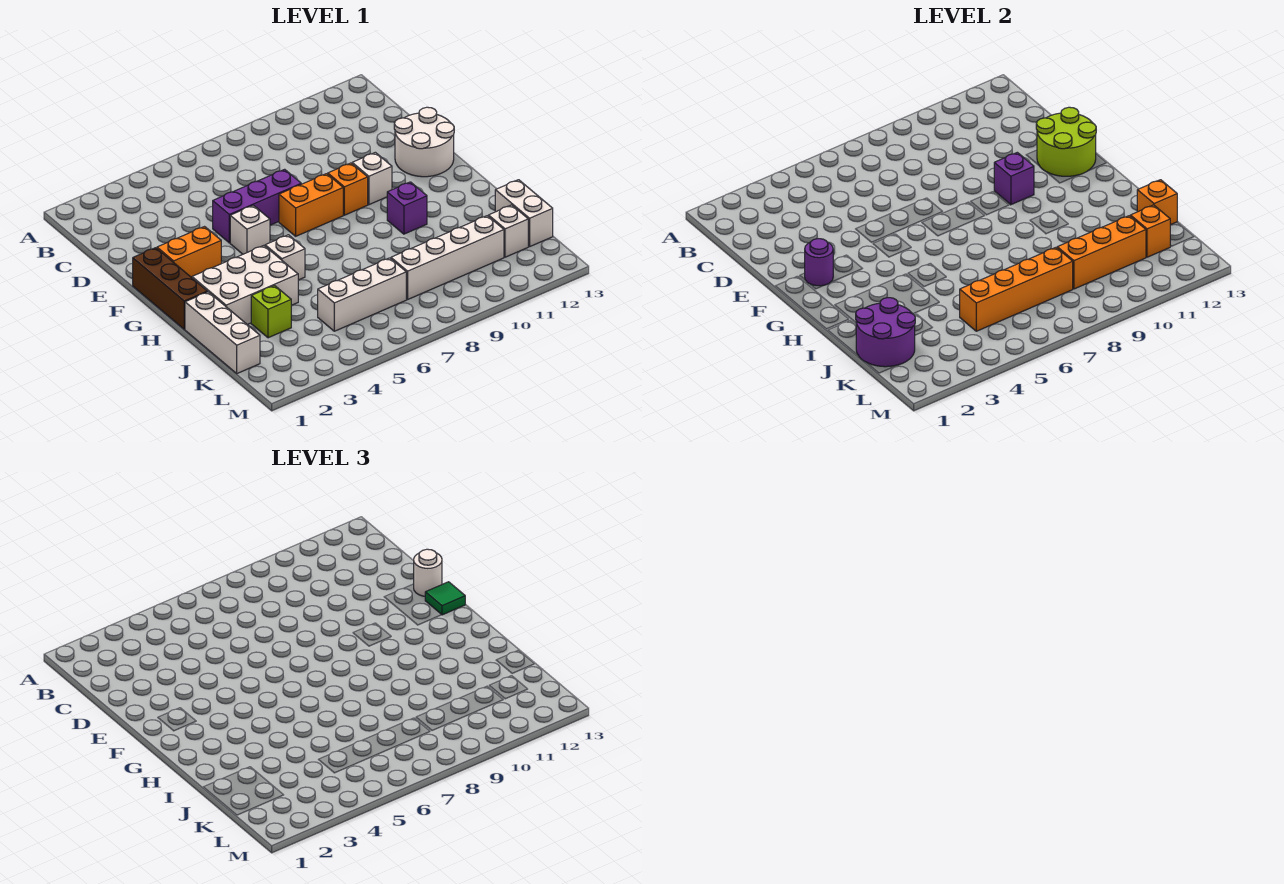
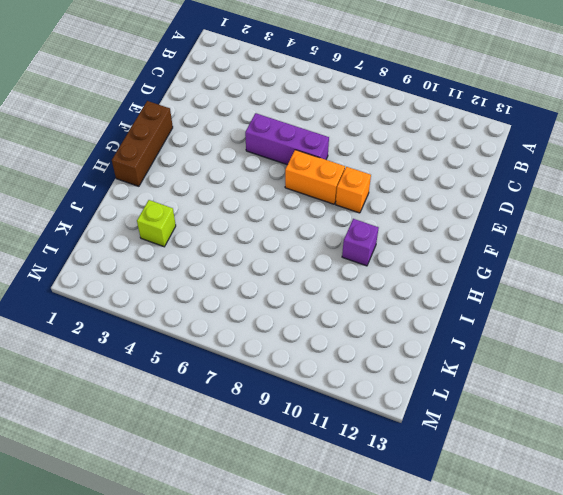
none -> white round brick E12:F13 level 1
none -> orange brick F2:F3 level 1
none -> white brick F5 level 1

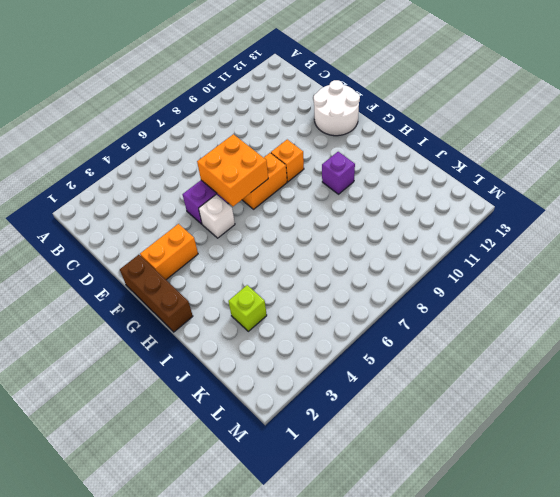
orange brick E6:F7 level 2 -> none
none -> white brick F10 level 1
none -> white brick H2:I4 level 1
none -> white brick H5 level 1

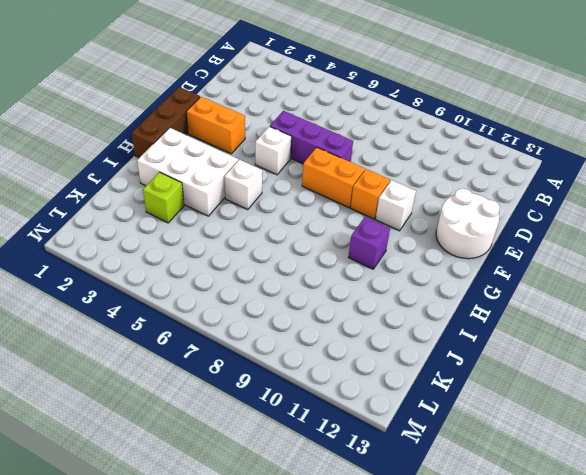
none -> white brick I1:K1 level 1
none -> white brick J13:K13 level 1
none -> white brick K5:K7 level 1

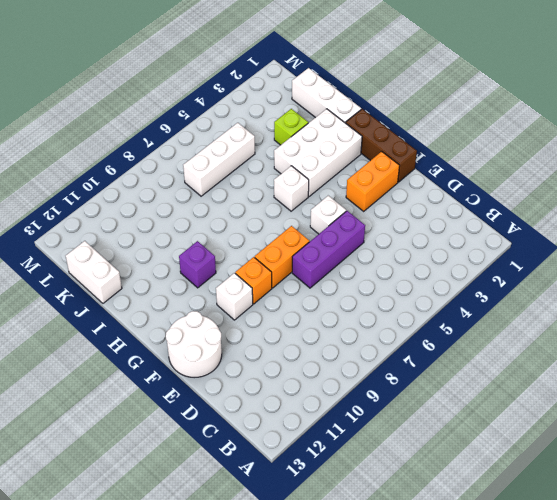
none -> white brick K8:K11 level 1
none -> white brick K12 level 1
none -> lime round brick E12:F13 level 2

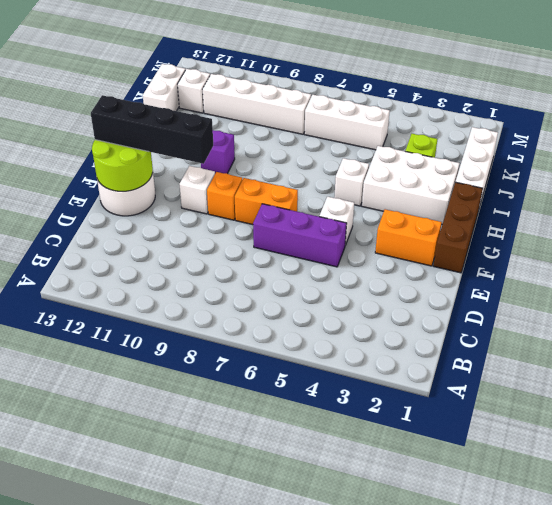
black brick F10:F13 level 3 -> green tile F13 level 3
none -> purple round brick F2 level 2
none -> purple brick F10 level 2
none -> purple round brick J1:K2 level 2

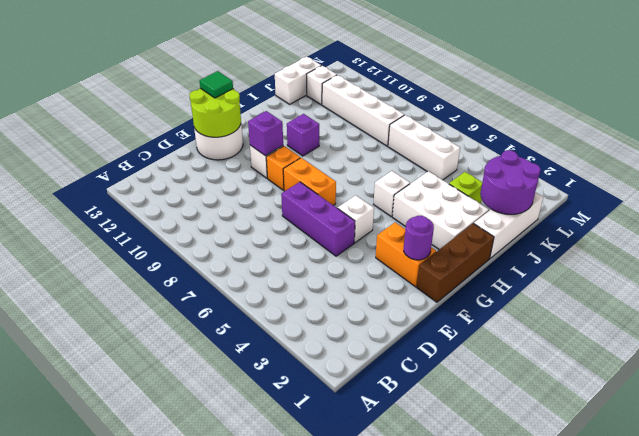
none -> orange brick J13 level 2
none -> orange brick K5:K8 level 2
none -> orange brick K9:K11 level 2

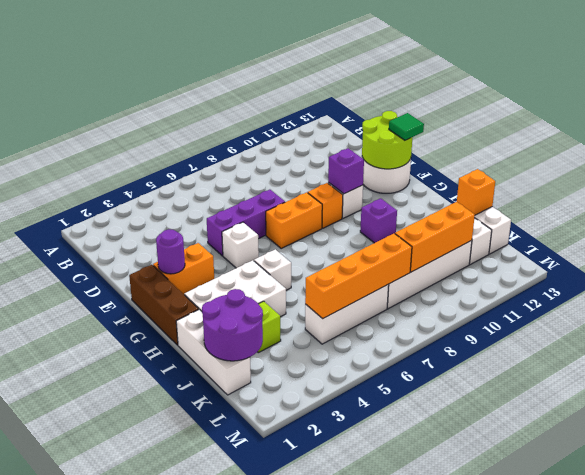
none -> orange brick K12 level 2
none -> white round brick E13 level 3

